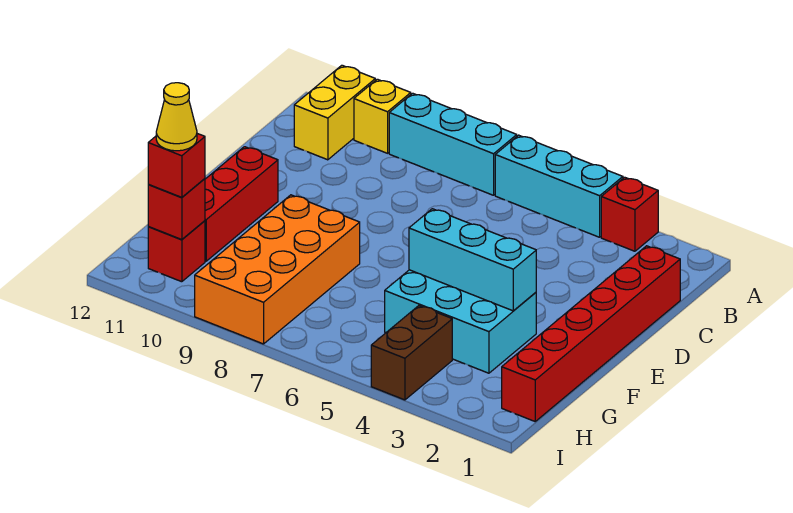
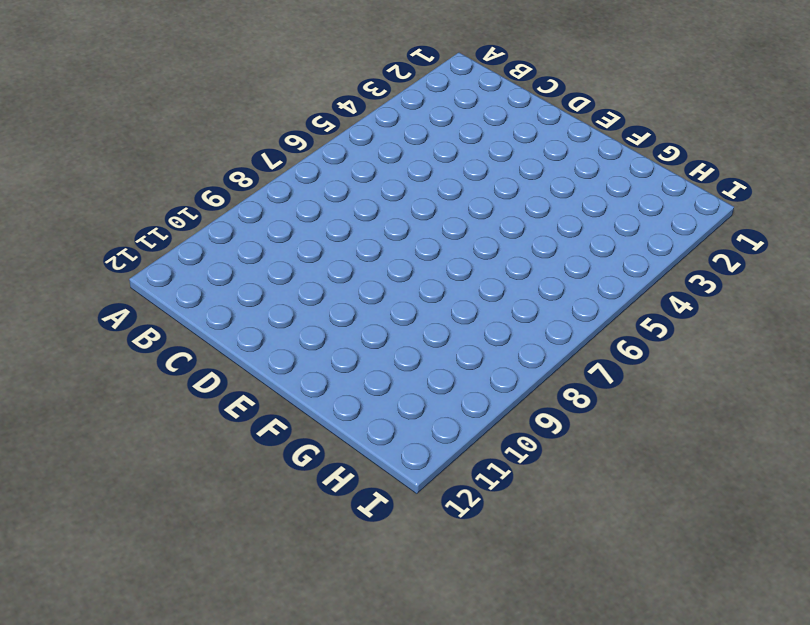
none -> red brick A3 level 1
none -> cyan brick A4:A6 level 1
none -> cyan brick A7:A9 level 1

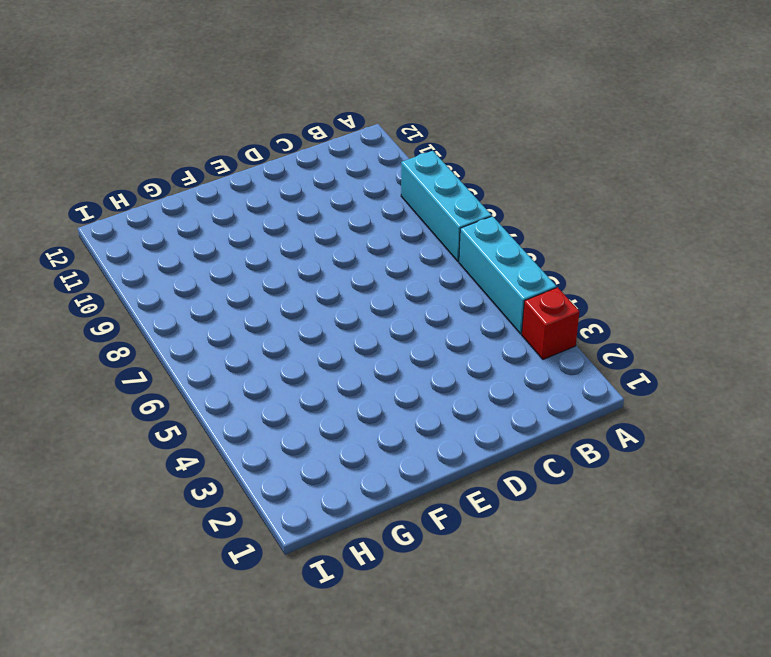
none -> yellow brick A10 level 1
none -> yellow brick A11:B11 level 1
none -> red brick C1:H1 level 1

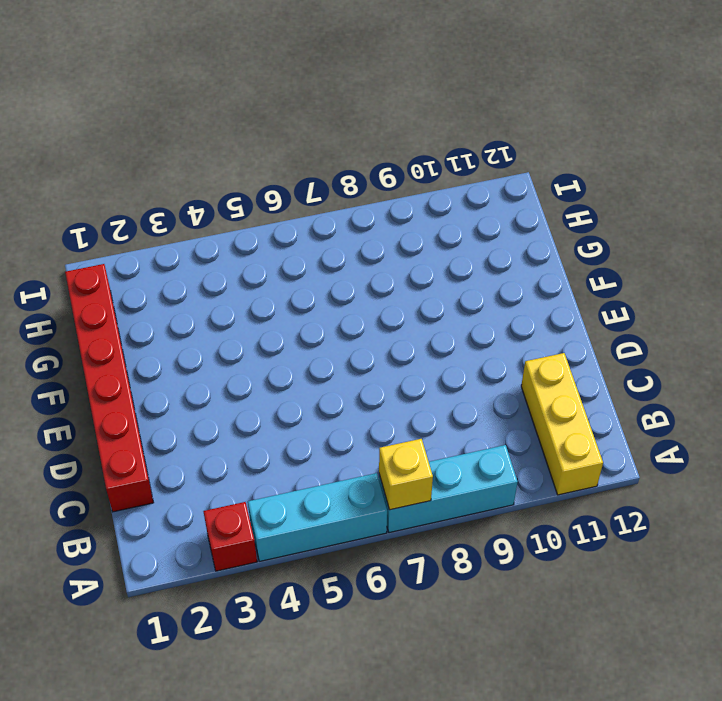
yellow brick A7 level 2 -> yellow brick A10 level 1
yellow brick A11:C11 level 1 -> yellow brick A11:B11 level 1
none -> red brick E11:G11 level 1
none -> cyan brick F3:G5 level 1
none -> orange brick F8:I9 level 1

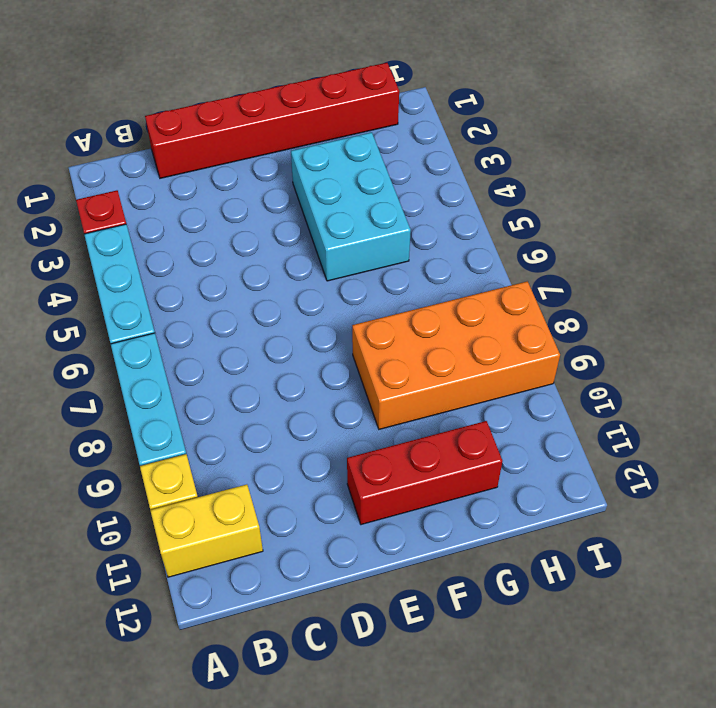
none -> brown brick H4:I4 level 1
none -> red brick H11 level 1
none -> cyan brick F3:F5 level 2

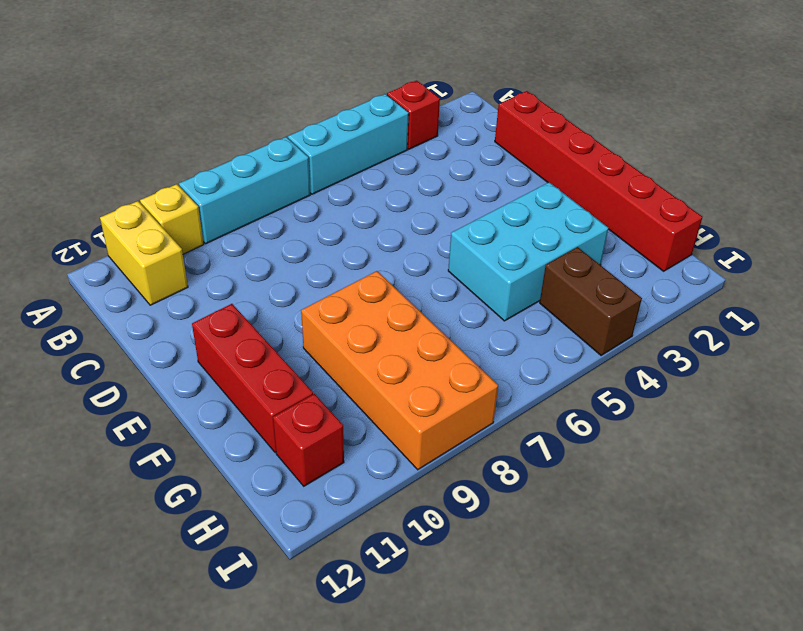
none -> cyan brick F3:F5 level 2
none -> red brick H11 level 2
none -> red brick H11 level 3

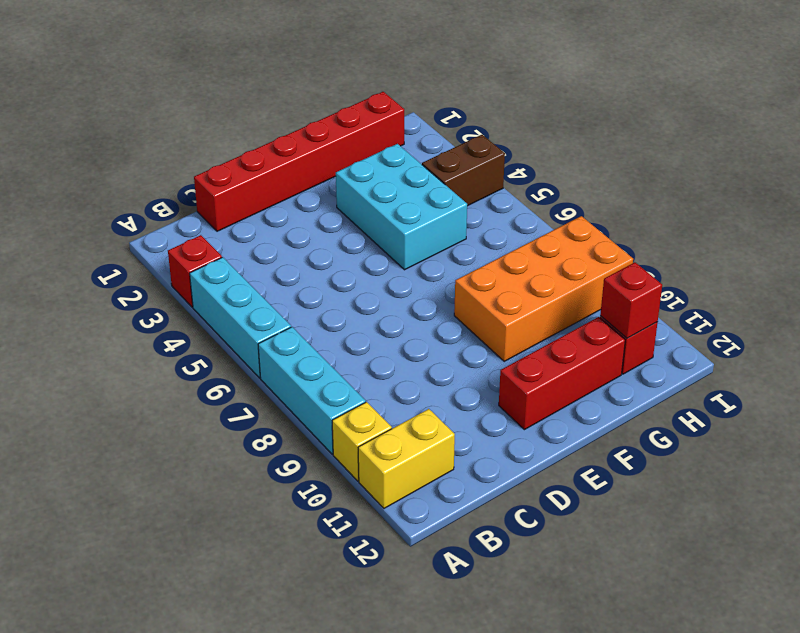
none -> cyan brick F3:F5 level 2
none -> red brick H11 level 3
none -> yellow cone H11 level 4

